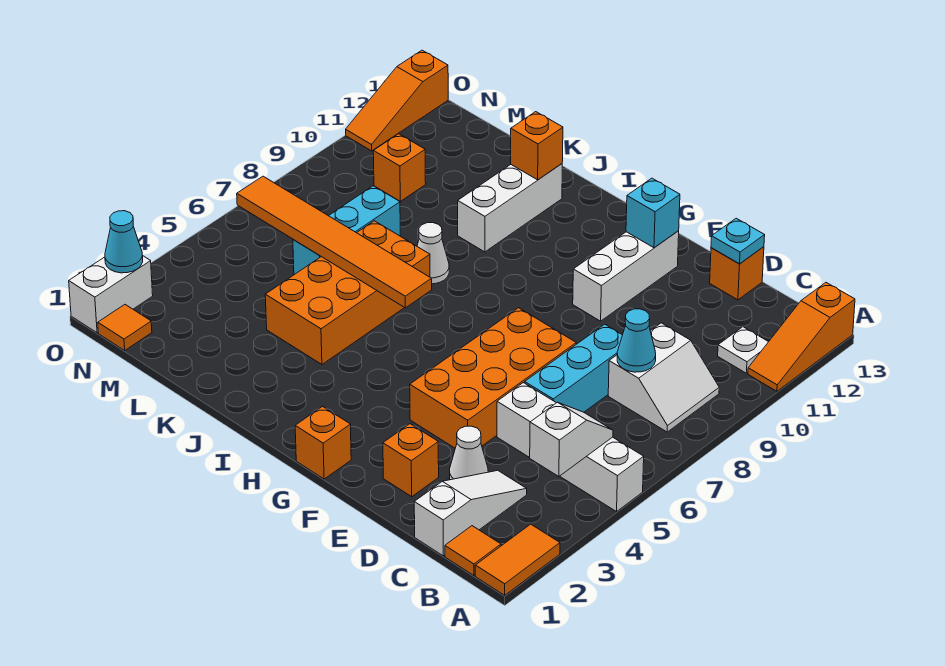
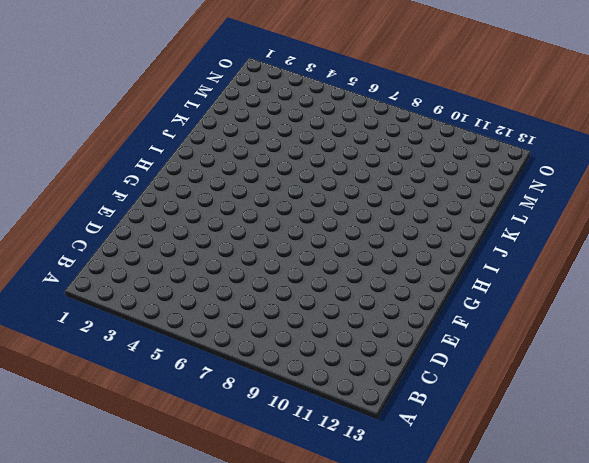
none -> orange tile A1:A2 level 1
none -> white brick A5:D5 level 1
none -> orange slope A11:A13 level 1 top 13

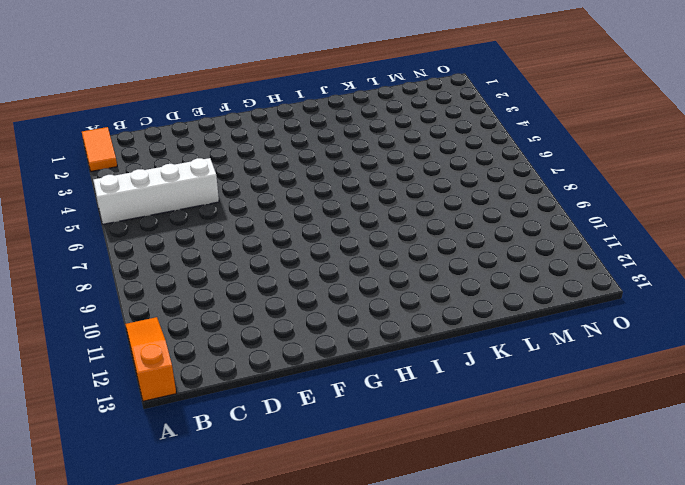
none -> orange tile B1 level 1
none -> white slope B8:C9 level 1 top C
none -> white plate B11 level 1

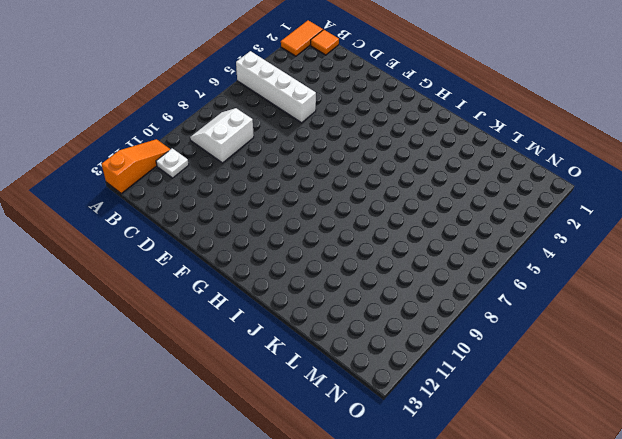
none -> white slope C1:C3 level 1 top 1
none -> white cone D3 level 1
none -> cyan brick D6:D8 level 1

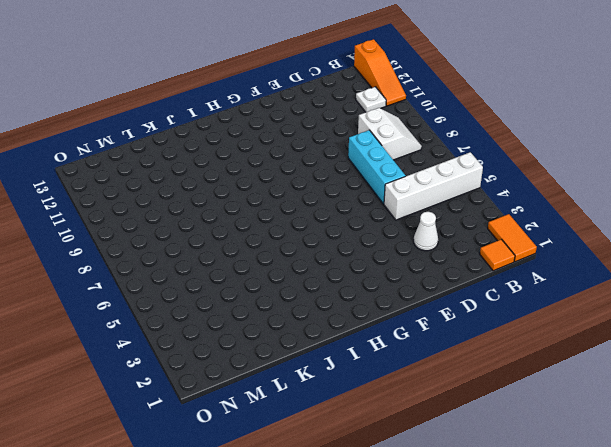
none -> white slope C1:C3 level 1 top 1
none -> orange brick D13 level 1
none -> orange brick E2 level 1

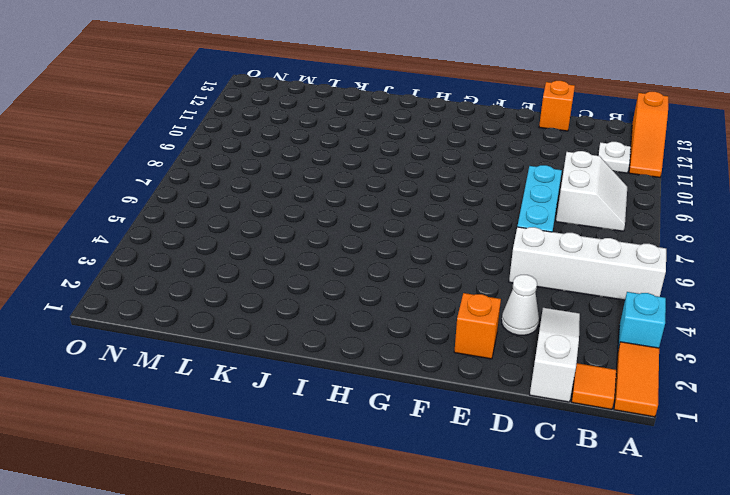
cyan brick A3 level 1 -> cyan brick F12 level 2
none -> orange brick E4:F7 level 1
none -> white brick F10:F12 level 1
none -> orange brick G1 level 1

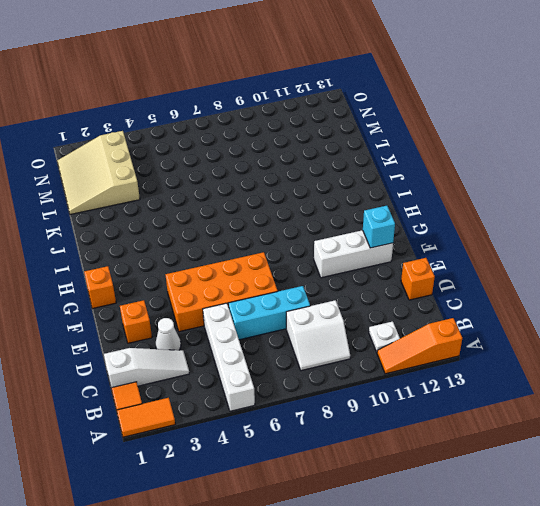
tan slope L1:N3 level 1 top 3 -> orange tile N1 level 1
none -> orange brick J4:K7 level 1
none -> white cone J8 level 1
none -> white brick J10:J12 level 1

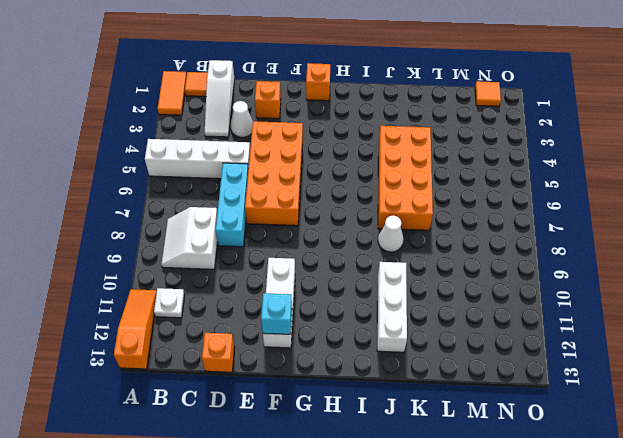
none -> cyan brick L6:L8 level 1
none -> orange brick M10 level 1
none -> white brick O1:O2 level 1

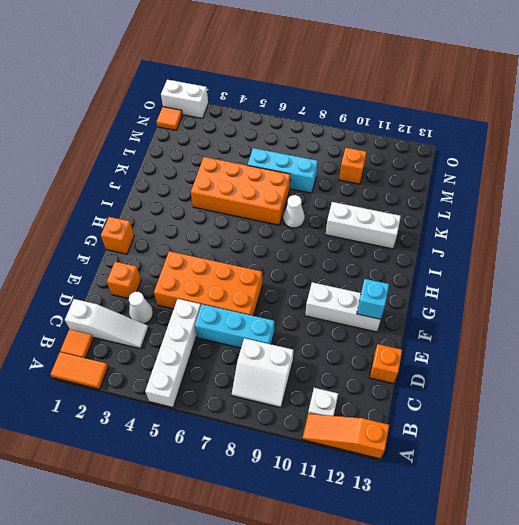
none -> orange slope O11:O13 level 1 top 13
none -> white slope B4:B5 level 2 top 4
none -> cyan cone C8 level 2

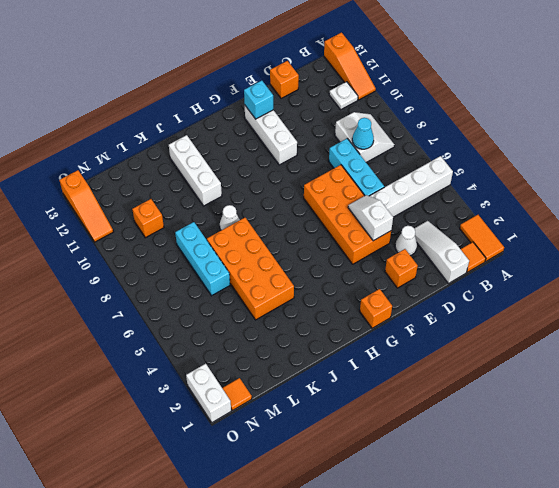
white slope E4:E5 level 2 top 4 -> white slope B4:B5 level 2 top 4
none -> cyan plate D13 level 2
none -> orange tile I6:N6 level 2
none -> orange brick J12 level 2

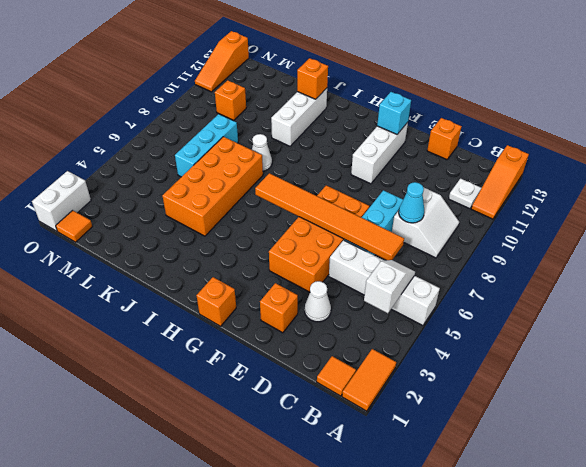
orange tile C6:H6 level 2 -> orange tile I6:N6 level 2
none -> white slope C1:C3 level 1 top 1
none -> cyan plate D13 level 2
none -> cyan cone O2 level 2

